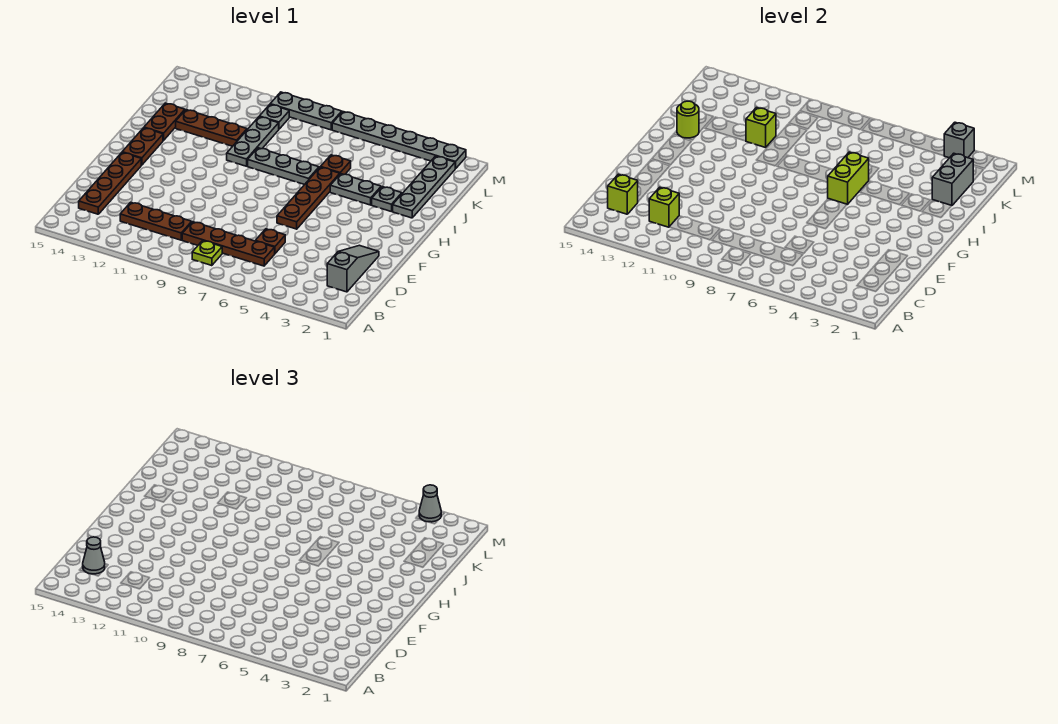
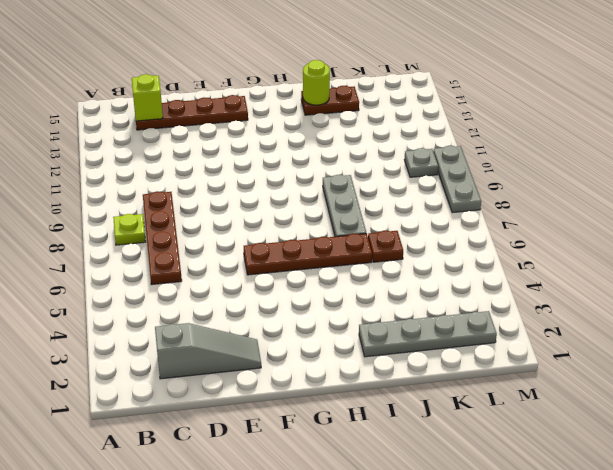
none -> brown plate C10:C12 level 1
none -> brown plate D6 level 1
none -> brown plate G14:H14 level 1

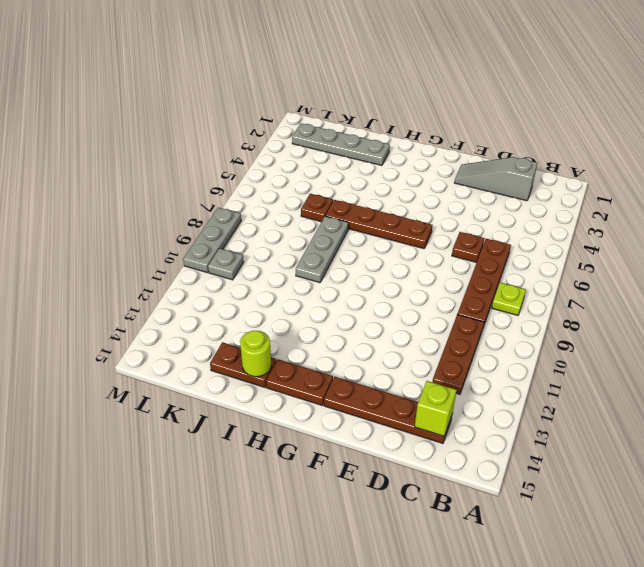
none -> grey plate I3 level 1
none -> grey plate I4:I5 level 1
none -> grey plate I10:K10 level 1

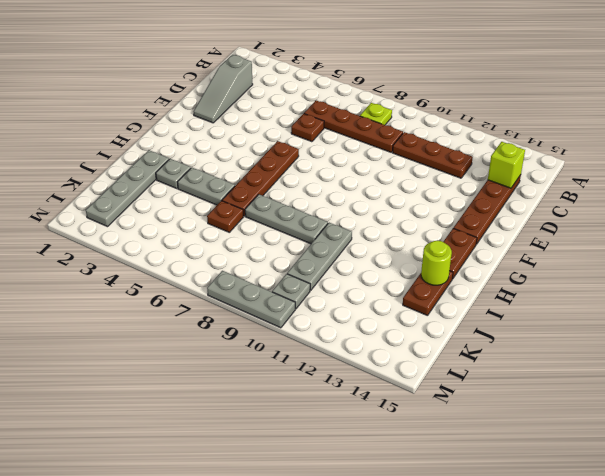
none -> brown plate J11:J13 level 1
none -> grey plate M2:M7 level 1
none -> lime brick C12 level 2

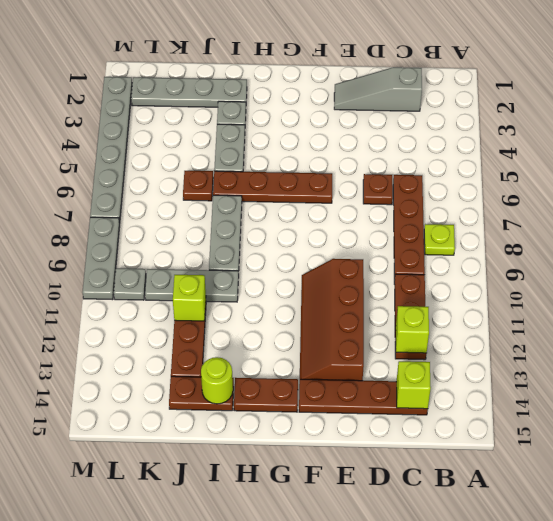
brown slope E10:F13 level 1 top E -> none
none -> lime brick H6:I6 level 2
none -> grey brick J2:K2 level 2
none -> grey brick M3 level 2

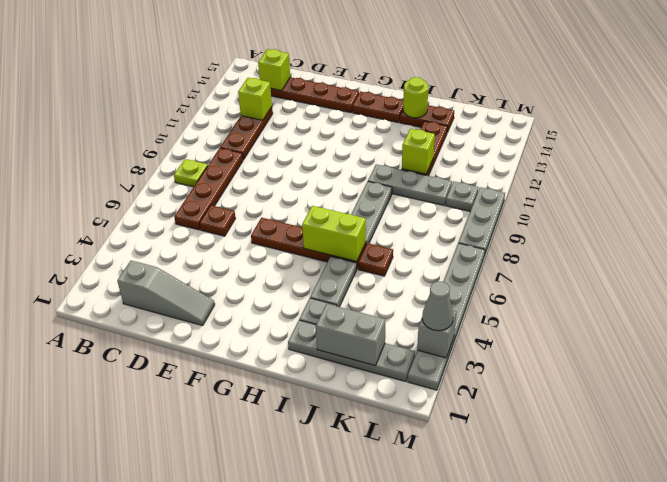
none -> grey cone C14 level 3

